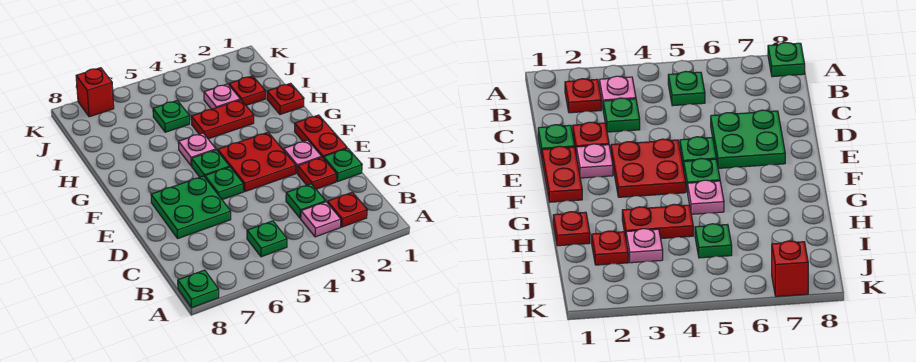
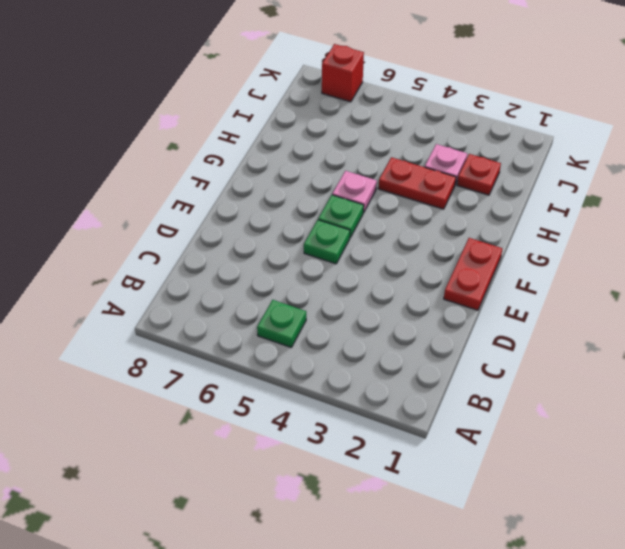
none -> green plate A8 level 1
none -> red plate B2 level 1
none -> pink plate B3 level 1

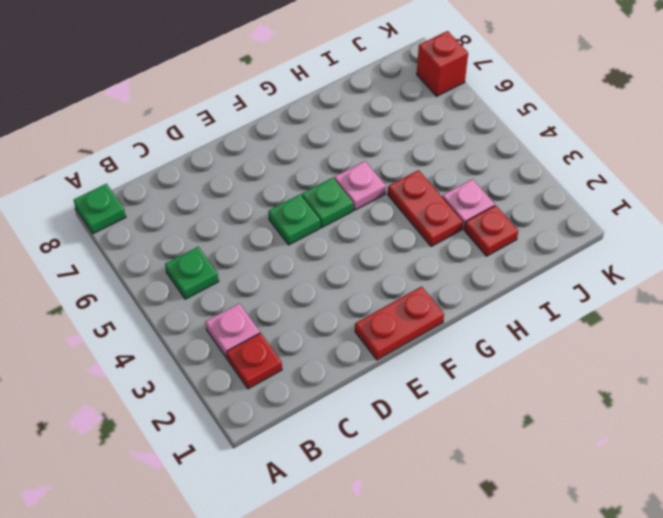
none -> green plate C3 level 1
none -> green plate D1 level 1
none -> red plate D2 level 1

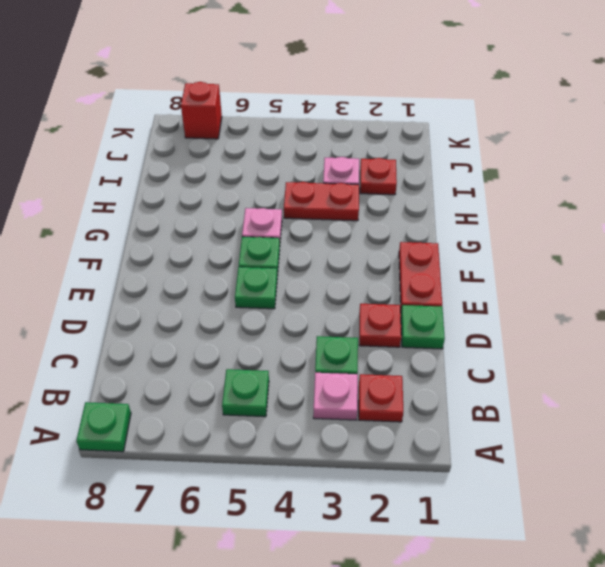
none -> green plate D6:E7 level 1
none -> pink plate E2 level 1
none -> red plate E3:F4 level 1

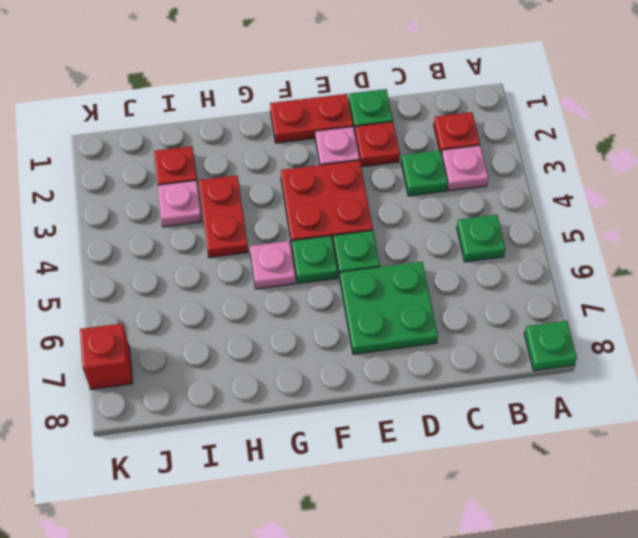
none -> red plate H1 level 1
none -> green plate I5 level 1

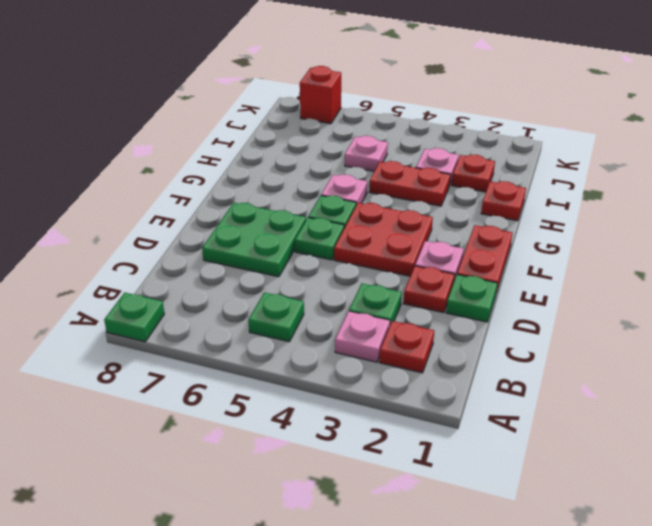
pink plate I5 level 1 -> green plate I5 level 1

